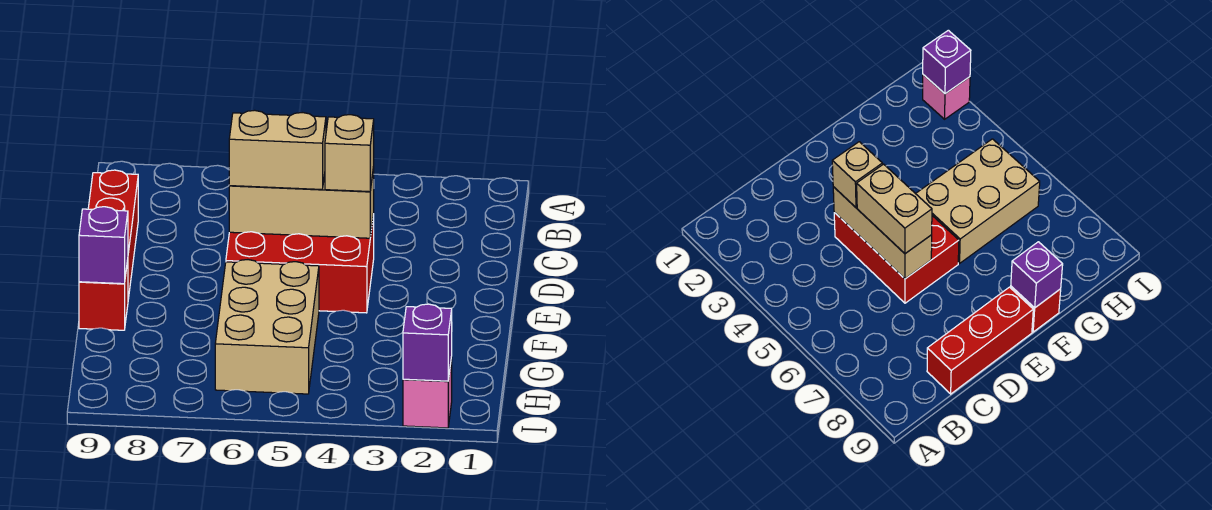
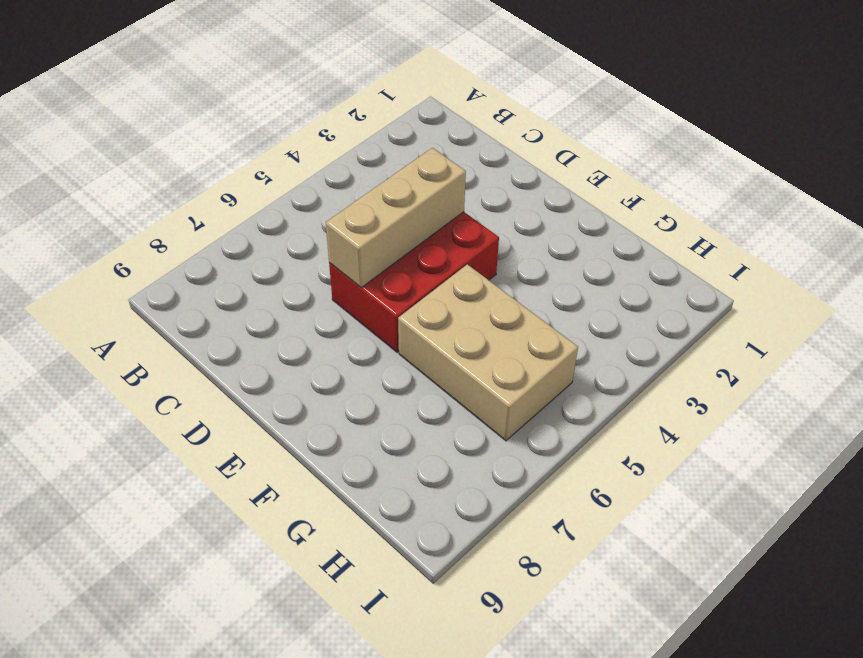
none -> red brick C9:E9 level 1
none -> red brick F9 level 1

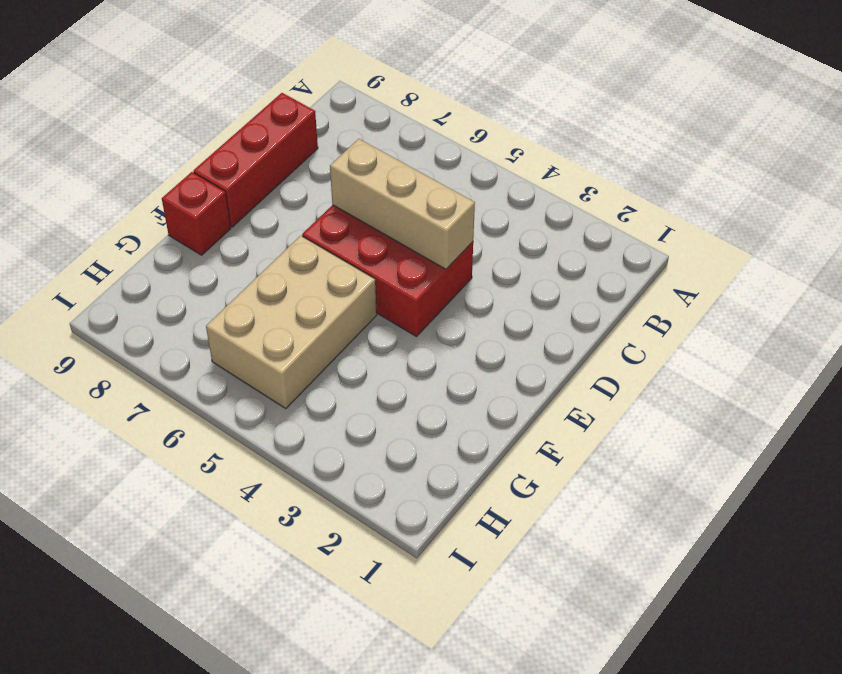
none -> pink brick I2 level 1
none -> purple brick F9 level 2

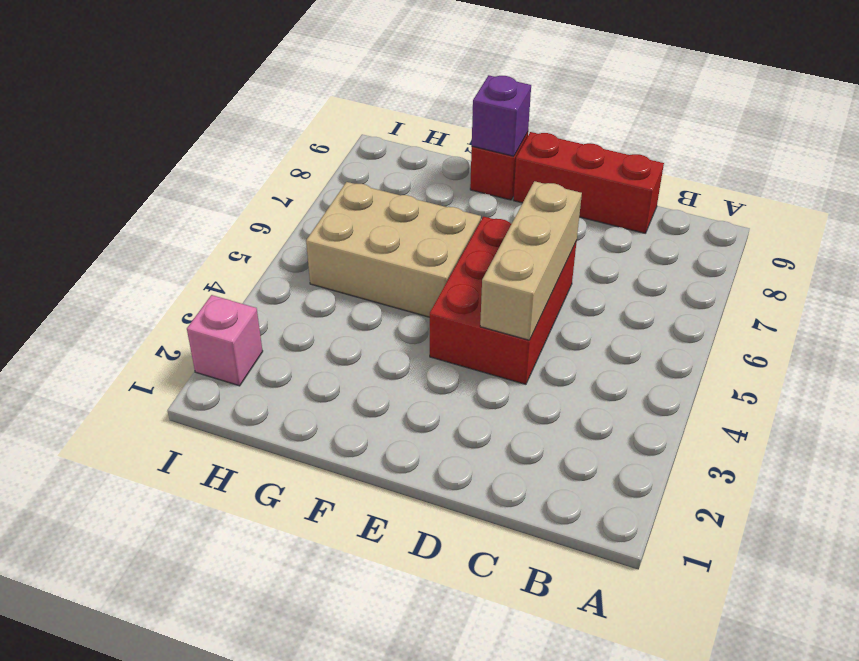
none -> purple brick I2 level 2
none -> tan brick D4 level 3

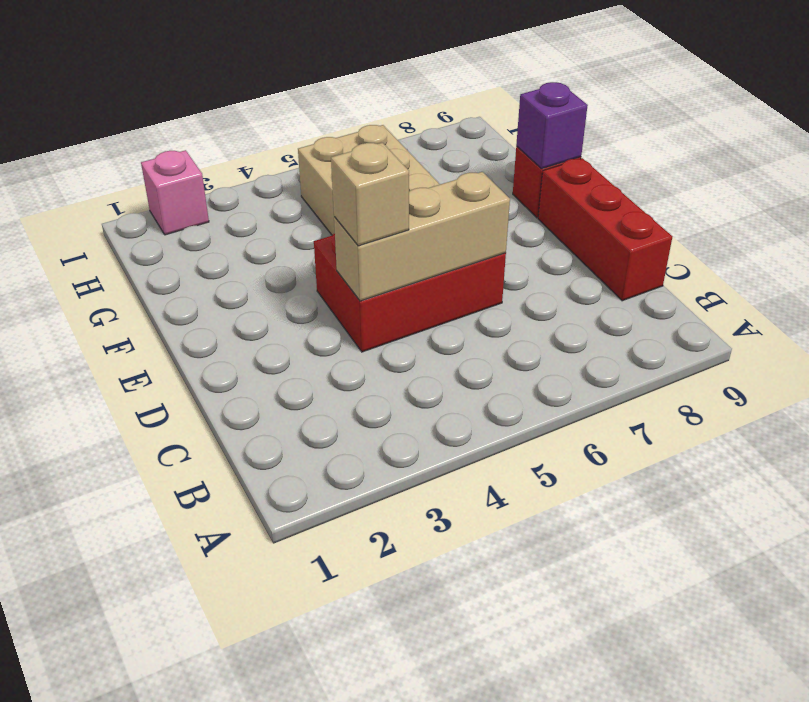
none -> purple brick I2 level 2
none -> tan brick D5:D6 level 3

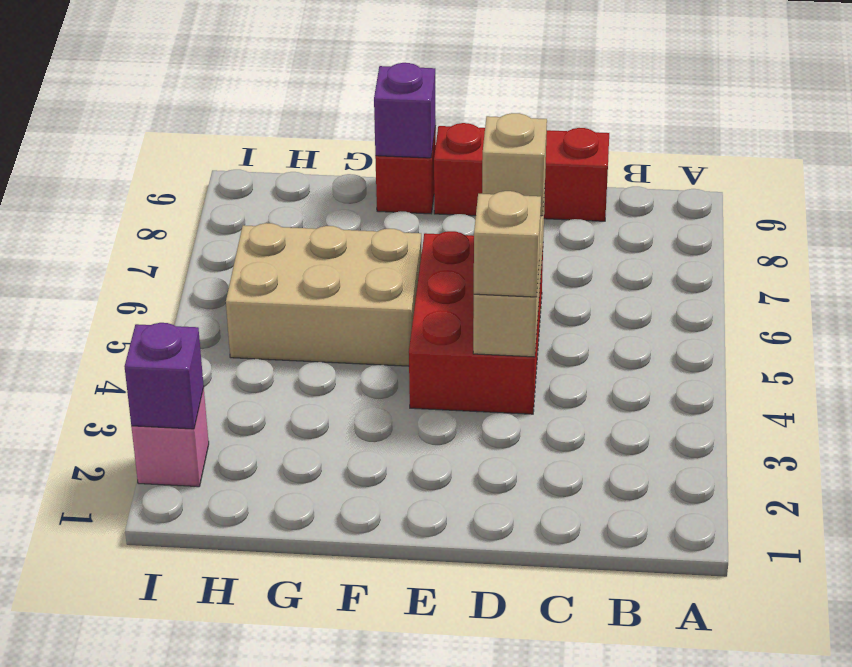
tan brick D6 level 3 -> tan brick D5:D6 level 3

